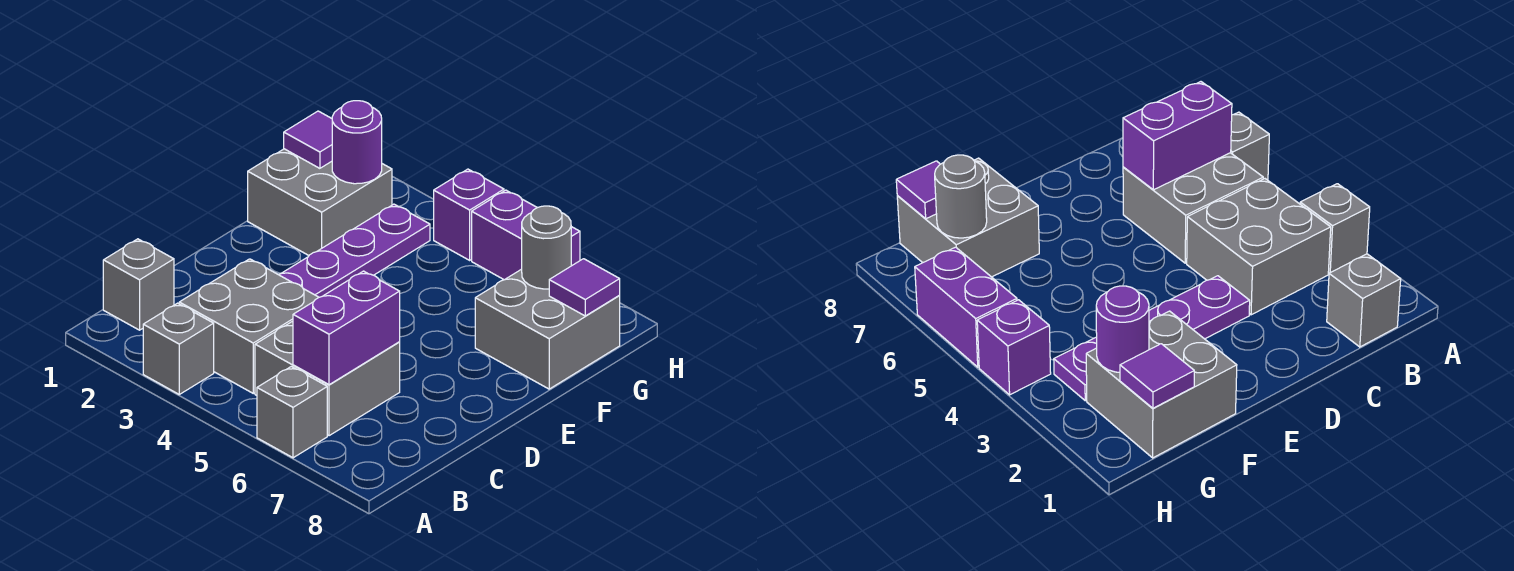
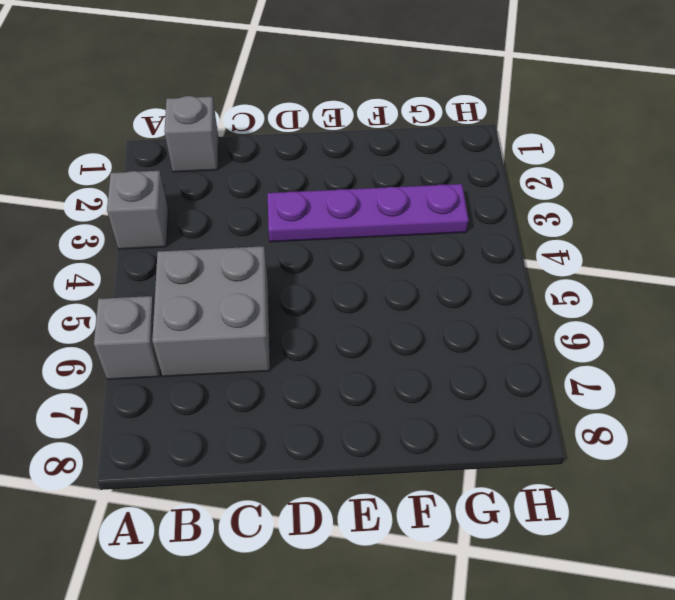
none -> grey brick B3:C4 level 1
none -> grey brick F1:G2 level 1
none -> grey brick F7:G8 level 1

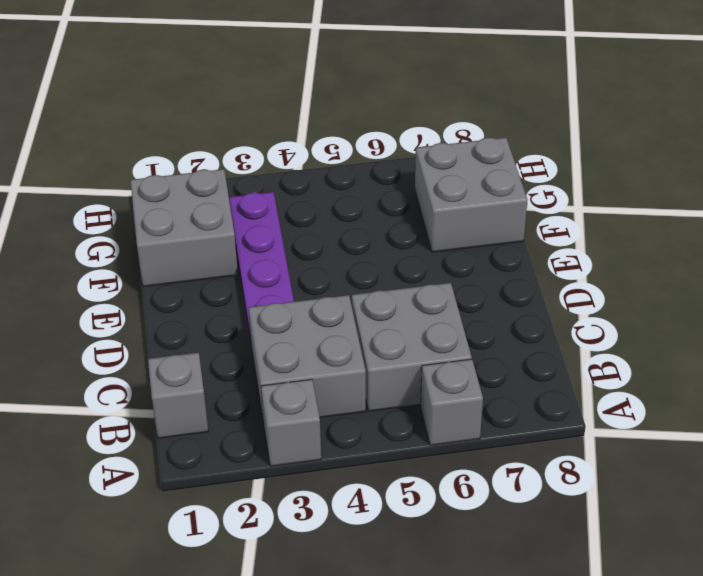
none -> purple brick H4 level 1
none -> purple brick H5:H6 level 1
none -> purple brick B6:C6 level 2

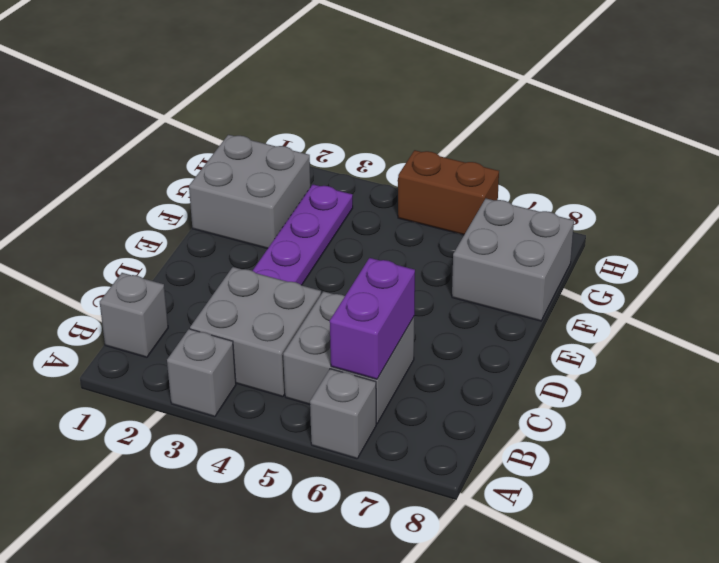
brown brick H5:H6 level 1 -> purple brick H5:H6 level 1
none -> purple brick H4 level 1
none -> purple tile G1 level 2
none -> purple round brick G2 level 2

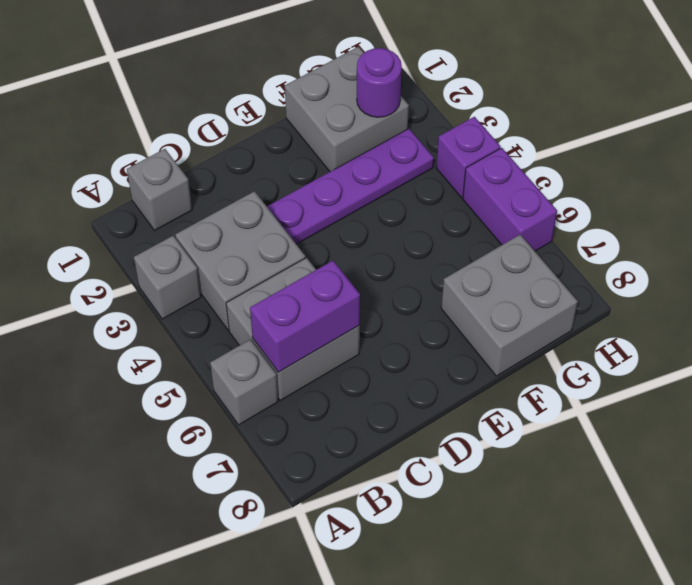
none -> purple tile G1 level 2
none -> grey round brick G7 level 2
none -> purple tile G8 level 2

